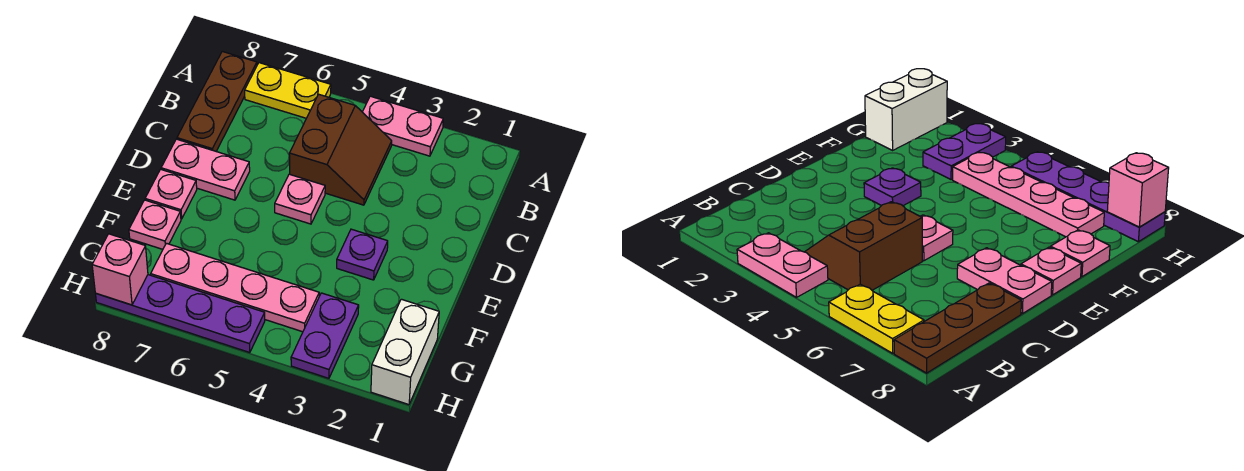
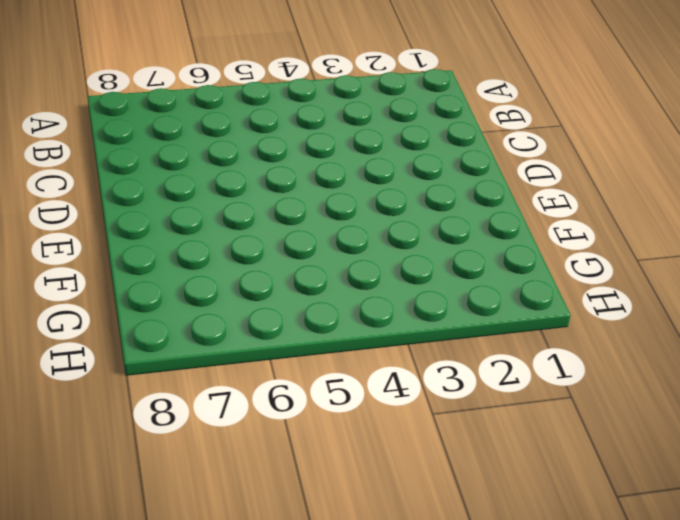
none -> pink plate A3:A4 level 1
none -> yellow plate A6:A7 level 1
none -> brown plate A8:C8 level 1

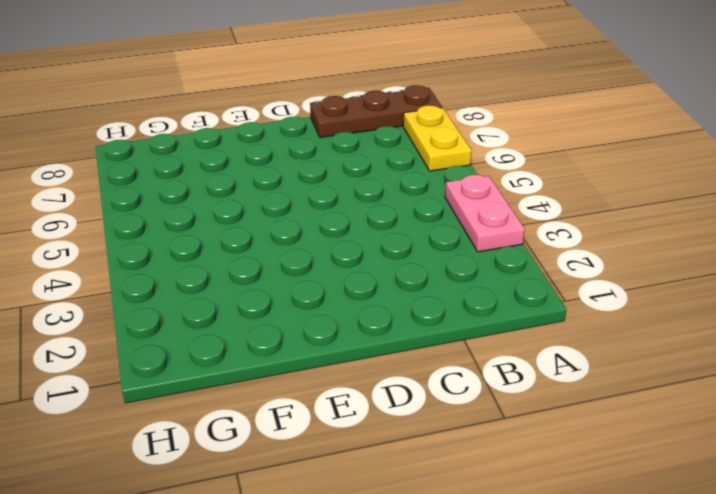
none -> brown slope B4:C5 level 1 top 5
none -> pink plate D5 level 1
none -> pink plate D7:D8 level 1

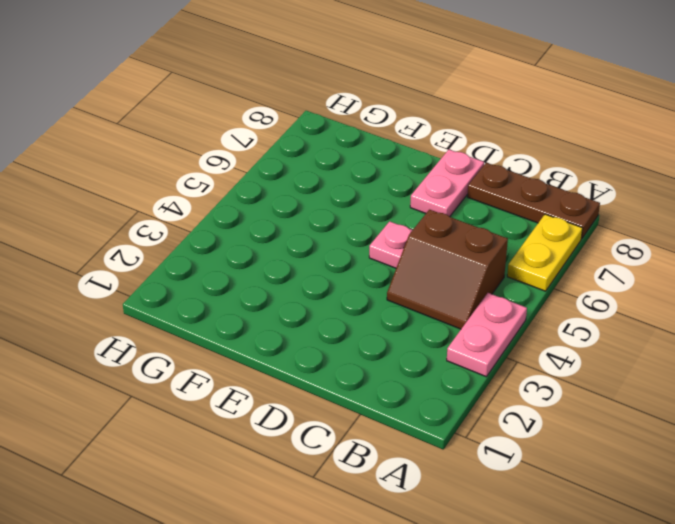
none -> purple plate E3 level 1
none -> pink plate E8 level 1
none -> pink plate F8 level 1

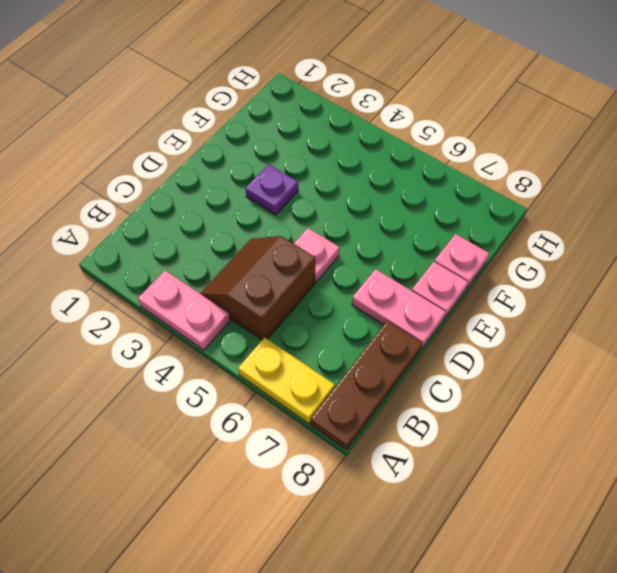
none -> white brick G1:H1 level 1
none -> purple plate G3:H3 level 1
none -> pink plate G4:G7 level 1

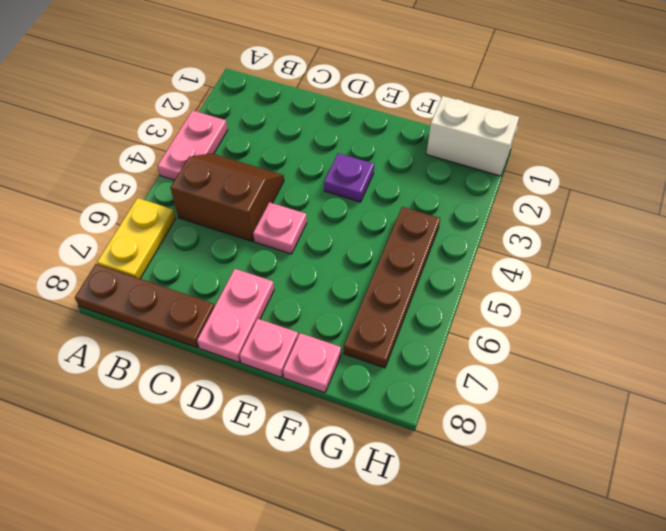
brown plate G4:G7 level 1 -> pink plate G4:G7 level 1
none -> purple plate G3:H3 level 1
none -> purple plate H5:H8 level 1
none -> pink brick H8 level 2

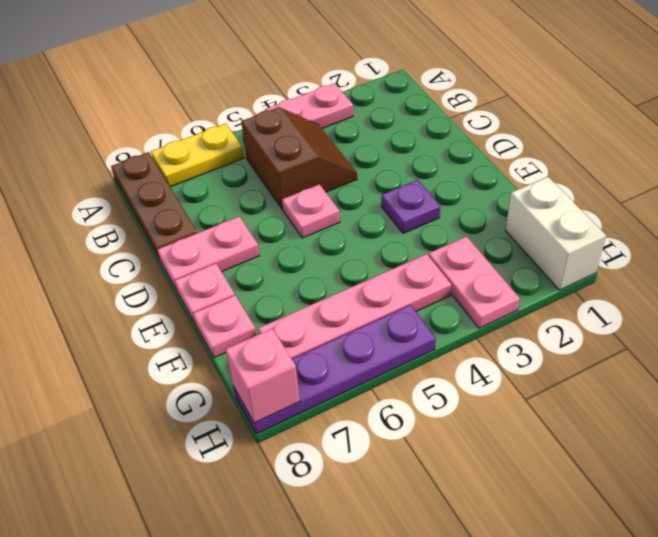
pink plate G3:H3 level 1 -> purple plate G3:H3 level 1

